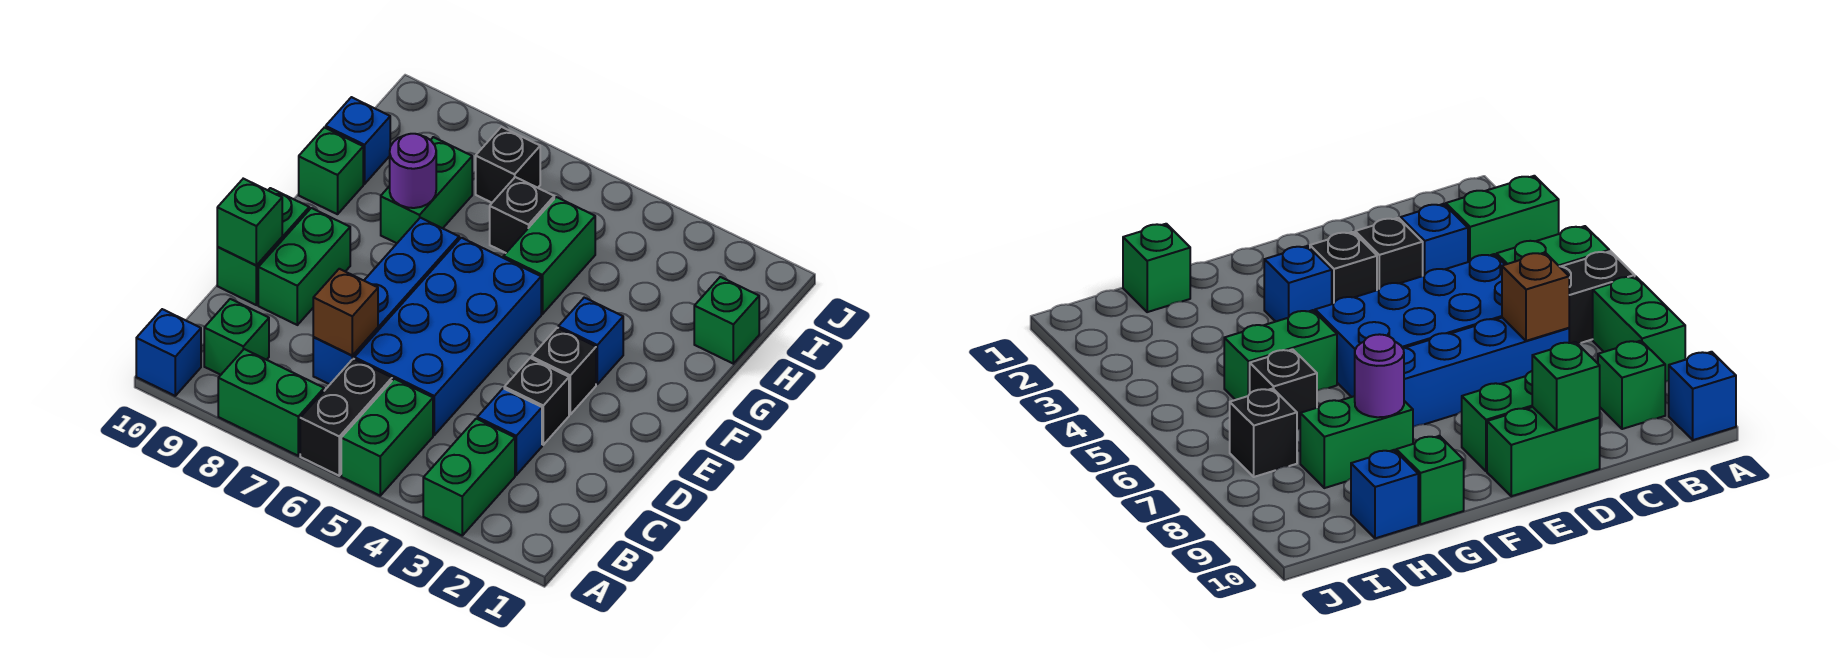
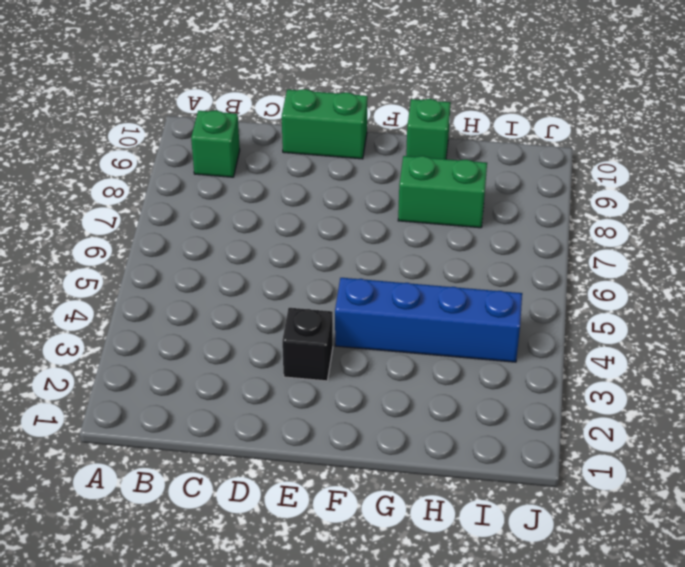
blue brick F4:I4 level 1 -> blue brick C7:F7 level 1
none -> green brick A3:B3 level 1
none -> green brick A5:B5 level 1
none -> black brick A6:B6 level 1

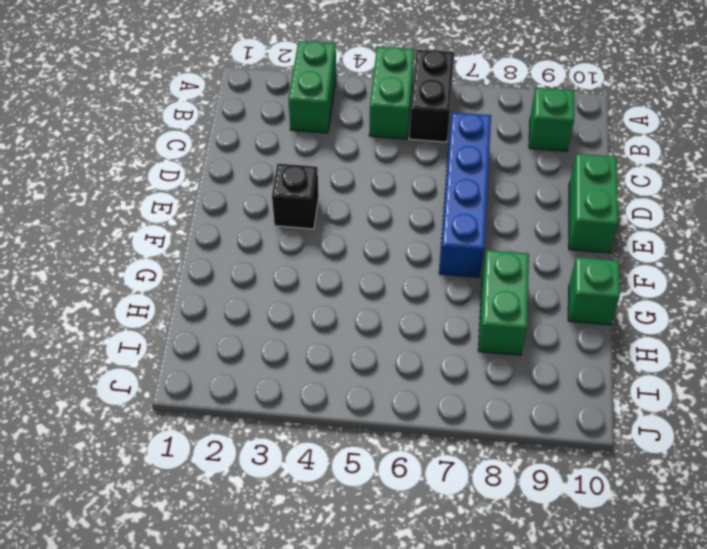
none -> green brick A7:A8 level 1
none -> blue brick A10 level 1
none -> blue brick C3 level 1

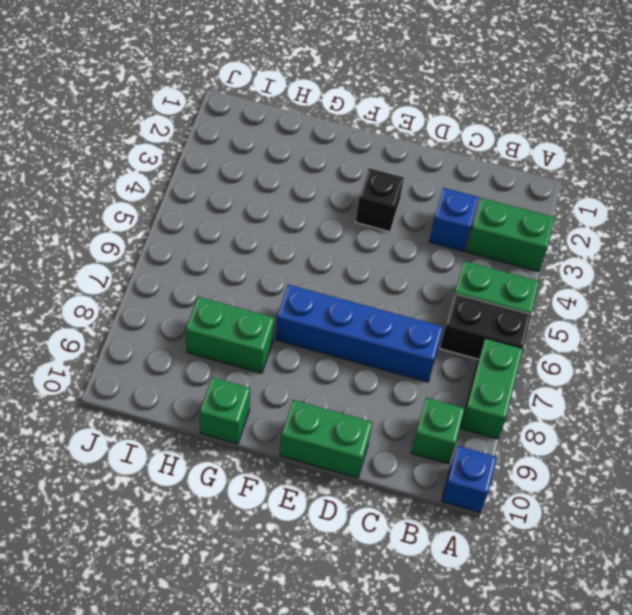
none -> blue brick C5:F6 level 1
none -> black brick D3 level 1
none -> green brick D9:E9 level 1

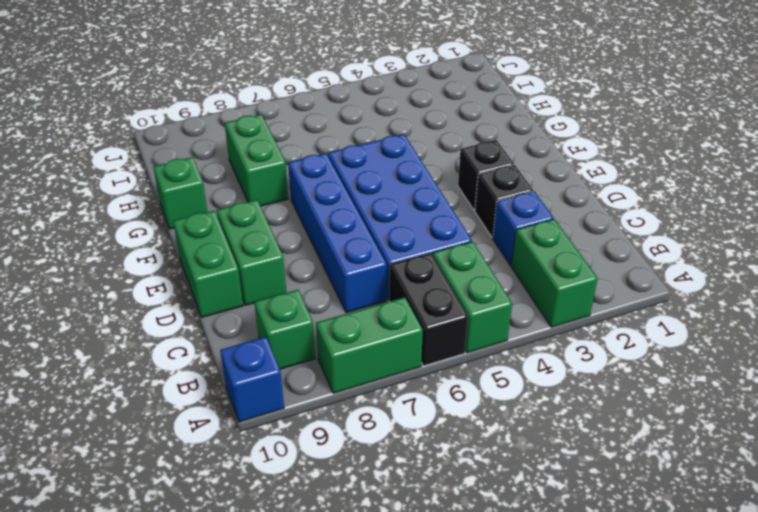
none -> blue brick F3 level 1
none -> green brick G5:H5 level 1
none -> green brick H1 level 1

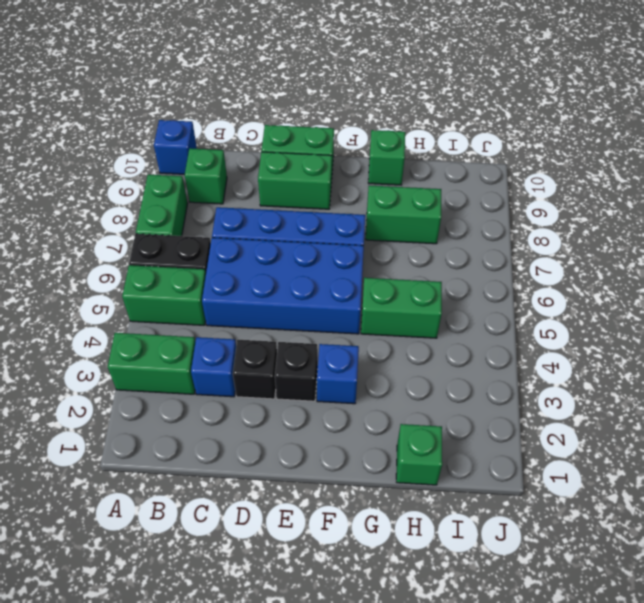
none -> black brick H6 level 1
none -> blue brick H10 level 1
none -> black brick I7 level 1

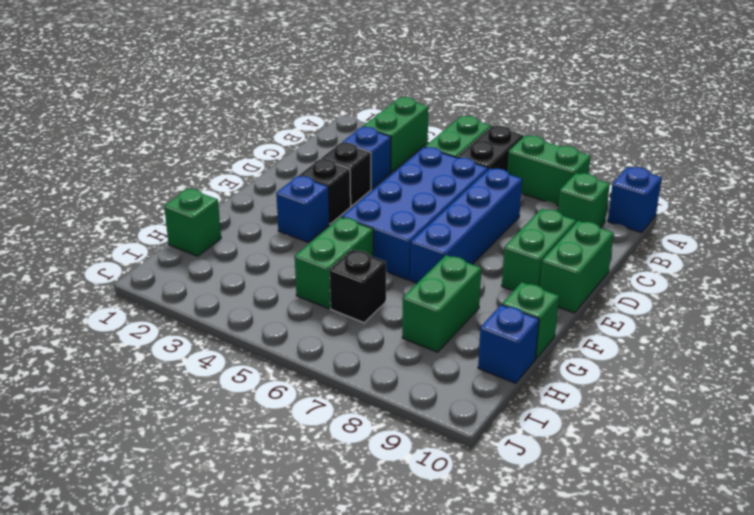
none -> black brick I7 level 1
none -> brown brick C7 level 2
none -> green brick D10 level 2

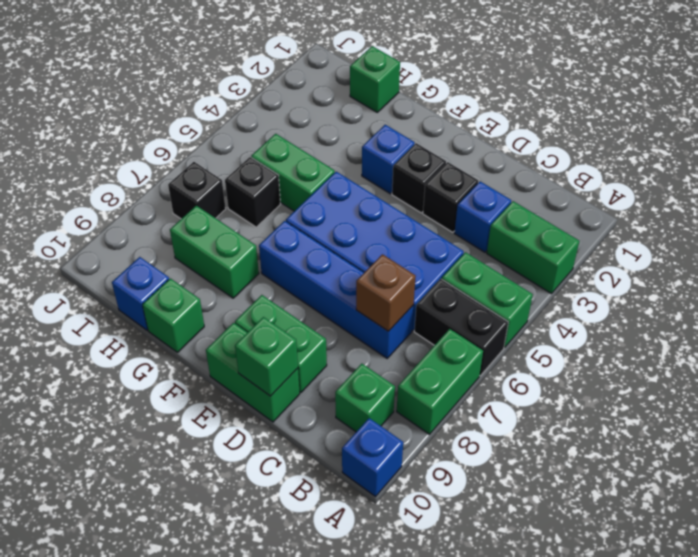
none -> purple round brick G8 level 2

